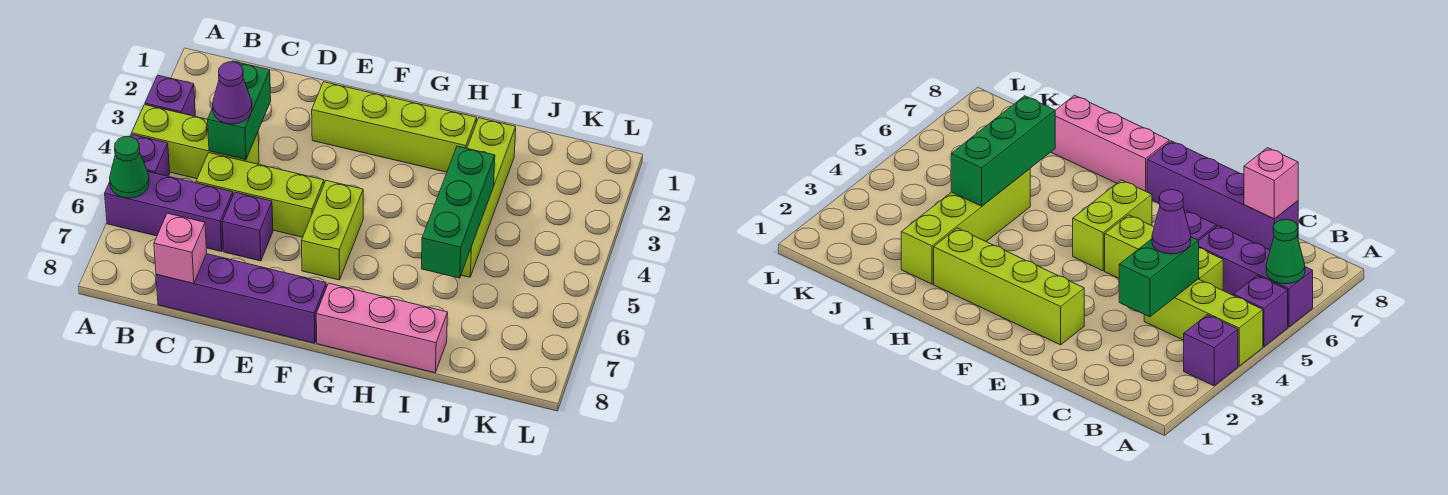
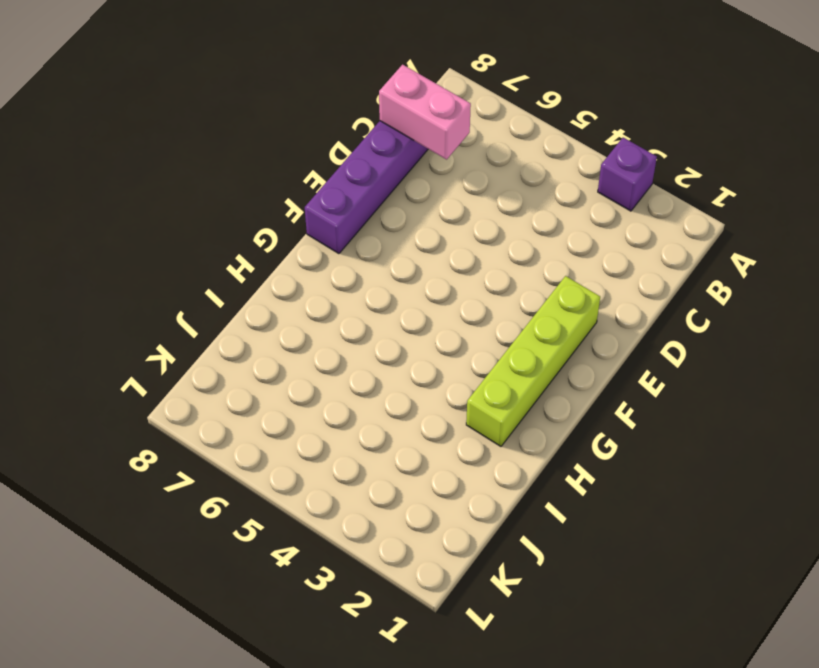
pink brick C7:C8 level 2 -> pink brick C8 level 2
none -> lime brick A4:C4 level 1
none -> purple brick A5 level 1
none -> purple brick A6:C6 level 1

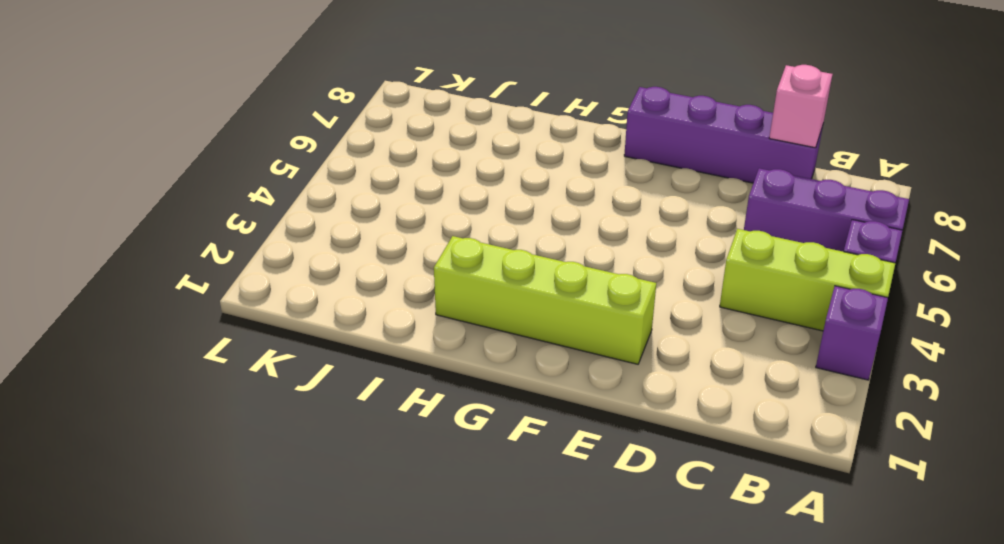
none -> lime brick C5:E5 level 1
none -> purple brick D6 level 1
none -> lime brick F5:F6 level 1

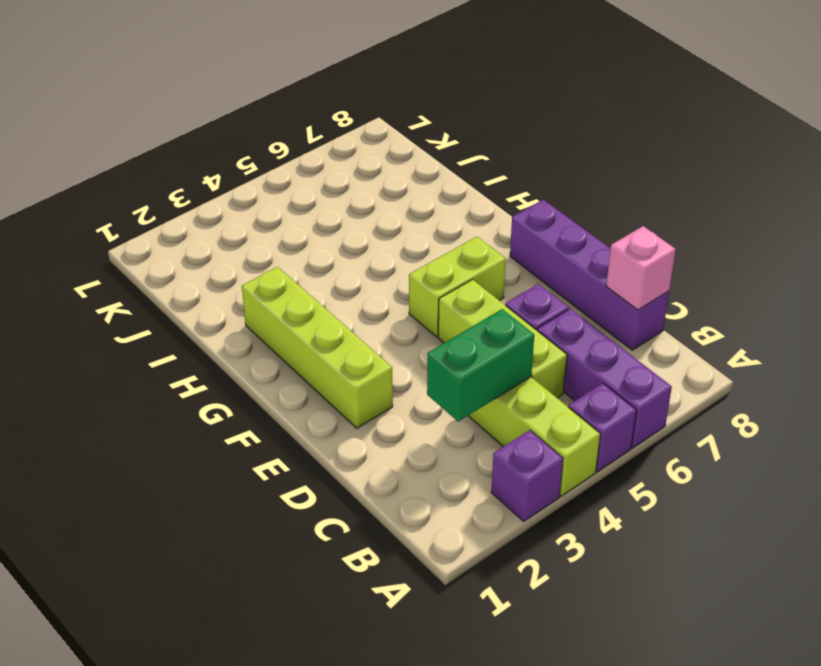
none -> pink brick G8:I8 level 1
none -> lime brick I2:I5 level 1
none -> green cone A6 level 2

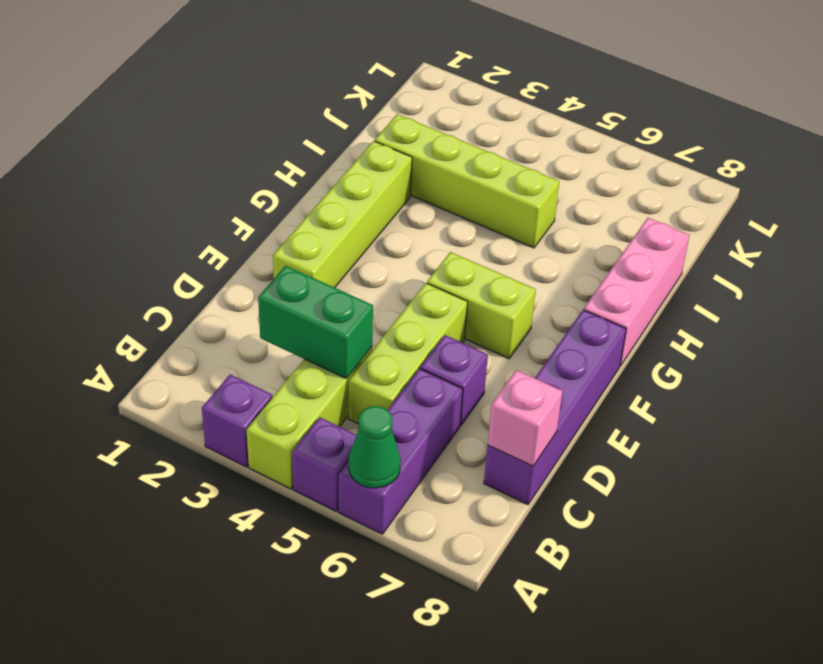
none -> green brick I4:I6 level 2
none -> purple cone C4 level 3

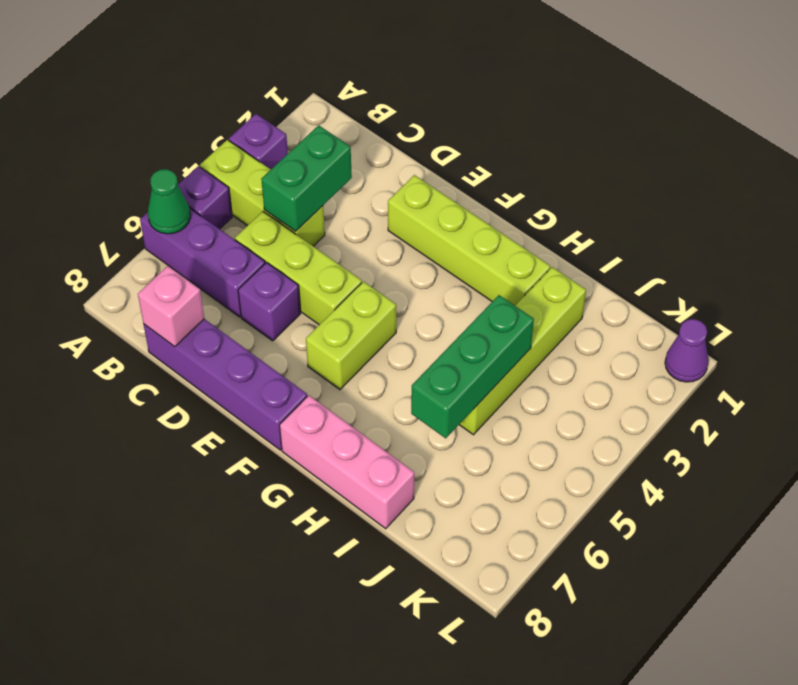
purple cone L1 level 1 -> purple cone C4 level 3

